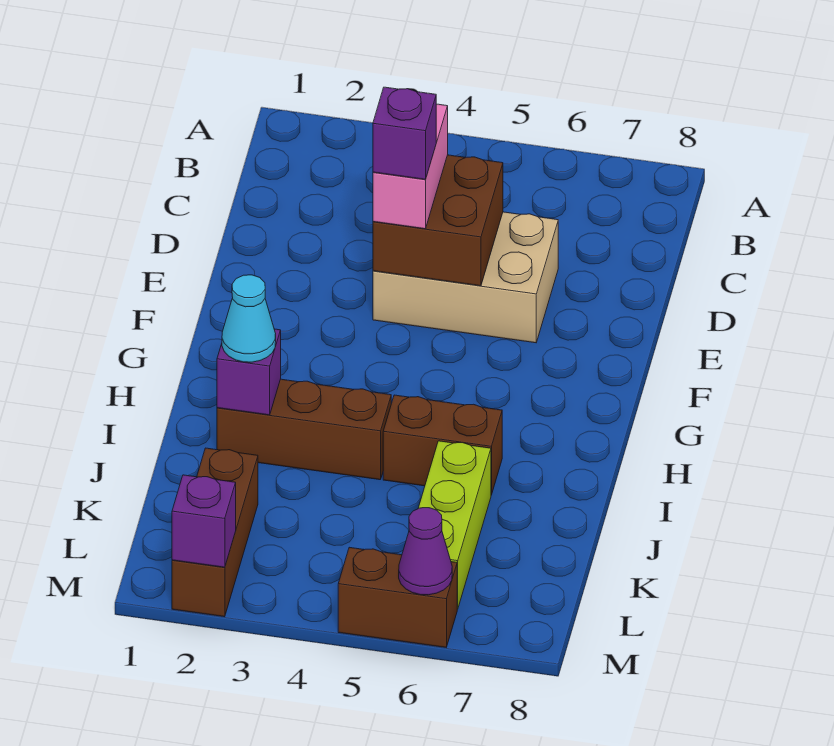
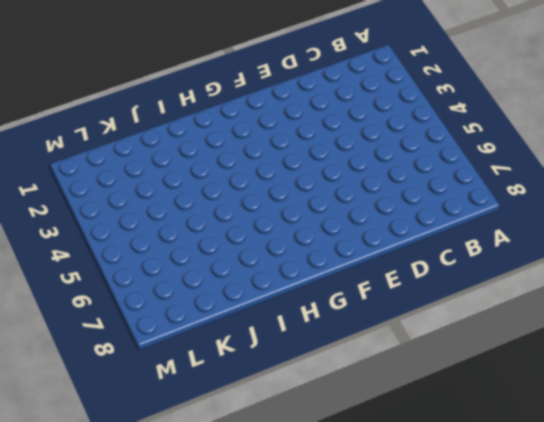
none -> tan brick D4:E6 level 1
none -> brown brick I2:I4 level 1
none -> brown brick I5:I6 level 1

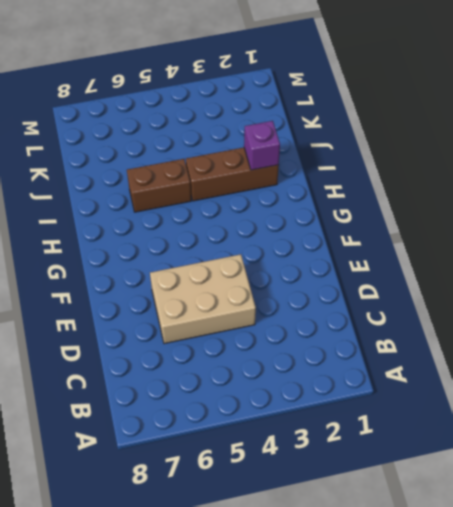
none -> lime brick J6:L6 level 1
none -> brown brick K2:M2 level 1
none -> brown brick M5:M6 level 1

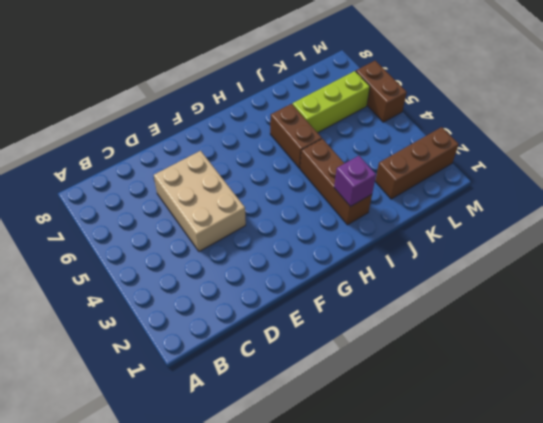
none -> brown brick D4:E5 level 2
none -> purple brick M2 level 2
none -> purple cone M6 level 2

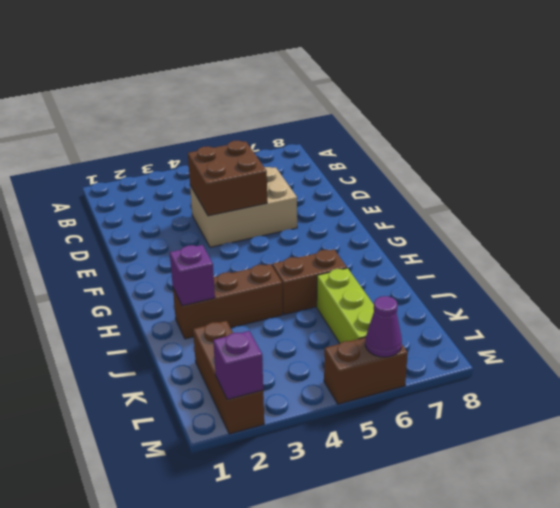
none -> pink brick D4:E4 level 3
none -> cyan cone I2 level 3
none -> purple brick E4 level 4

